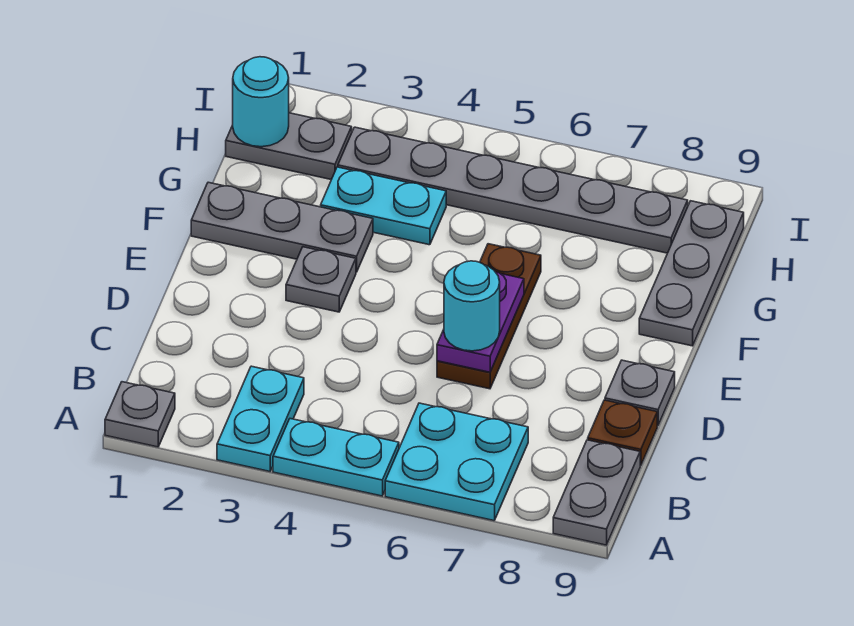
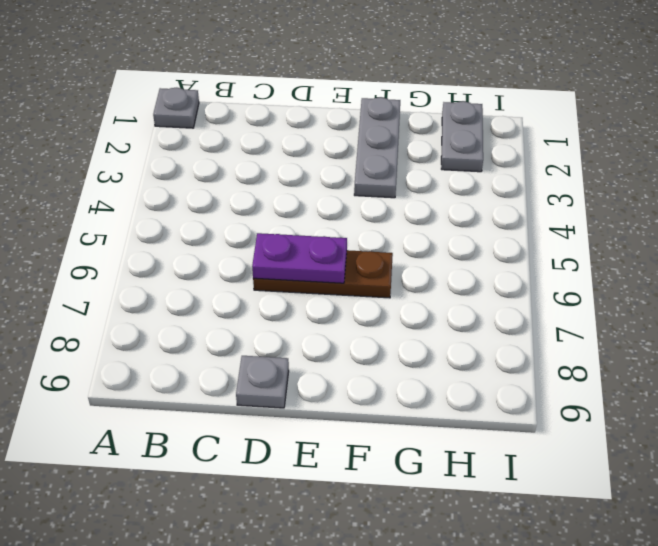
none -> cyan plate A3:B3 level 1
none -> cyan plate A4:A5 level 1
none -> cyan plate A6:B7 level 1

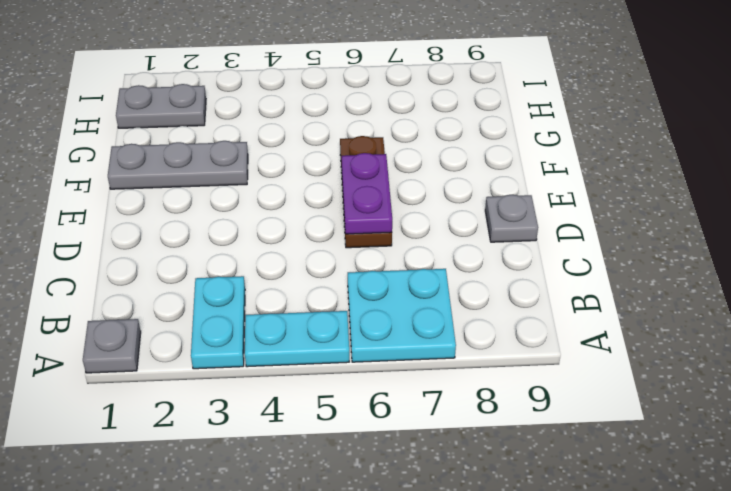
none -> grey plate A9:B9 level 1
none -> brown plate C9 level 1
none -> grey plate E3 level 1

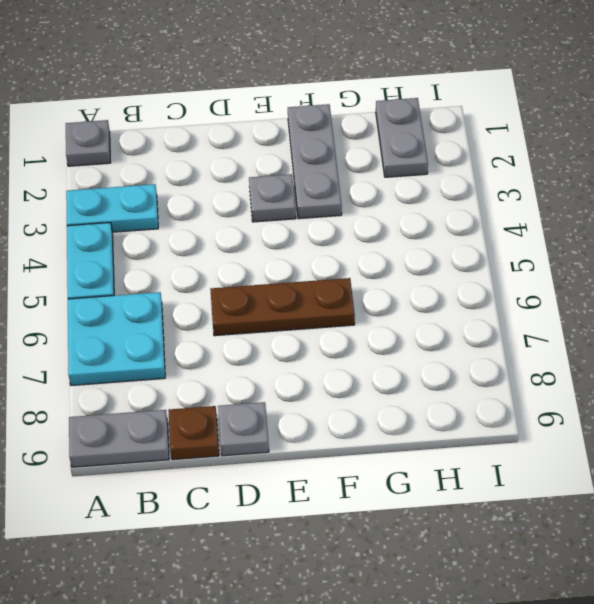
none -> grey plate F9:H9 level 1
none -> cyan plate G3:G4 level 1
none -> grey plate H3:H8 level 1

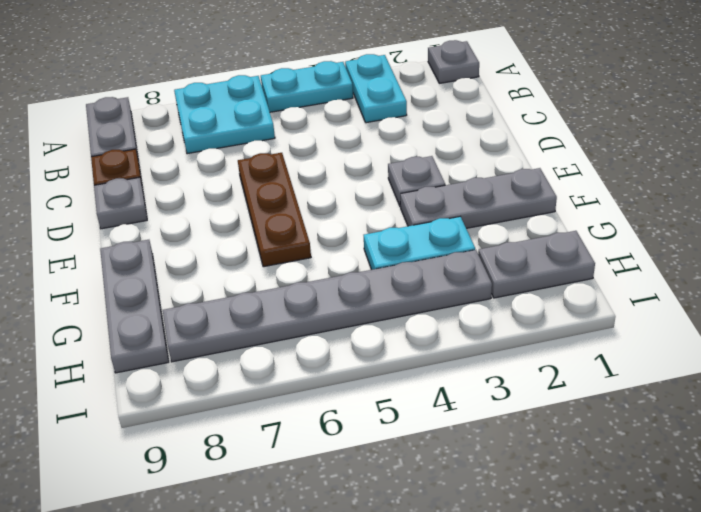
none -> purple plate D6:E6 level 2
none -> cyan round brick H1 level 2
none -> cyan round brick D6 level 3

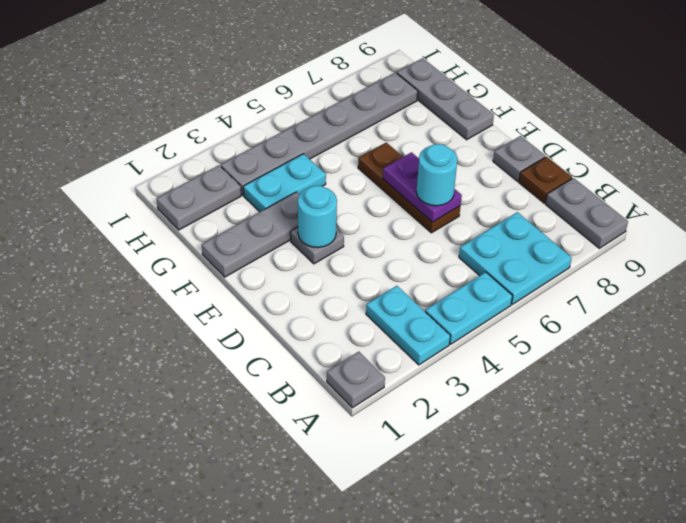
cyan round brick E3 level 2 -> cyan round brick H1 level 2

